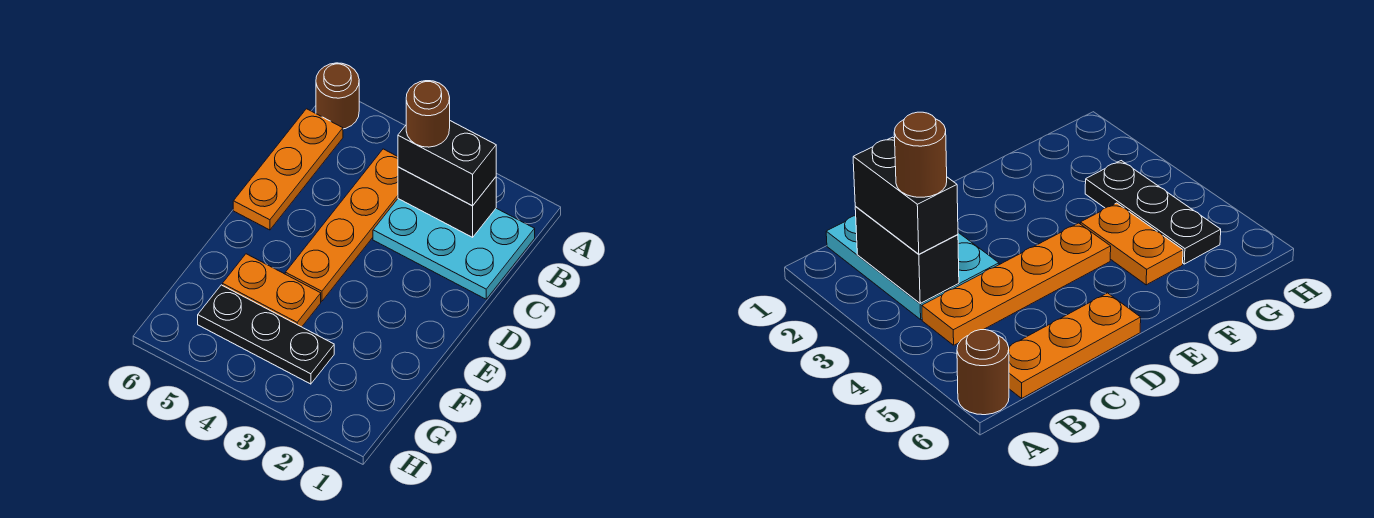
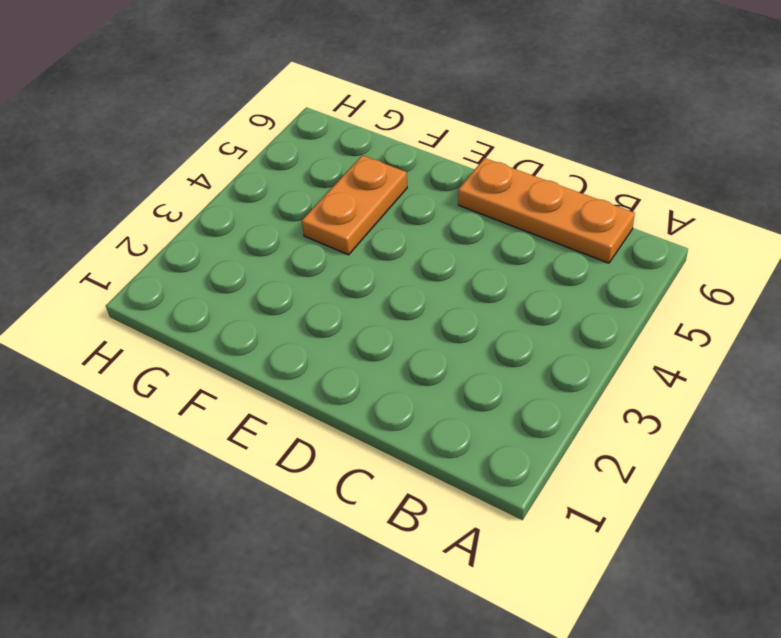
none -> brown round brick A6 level 1
none -> cyan plate B1:C3 level 1

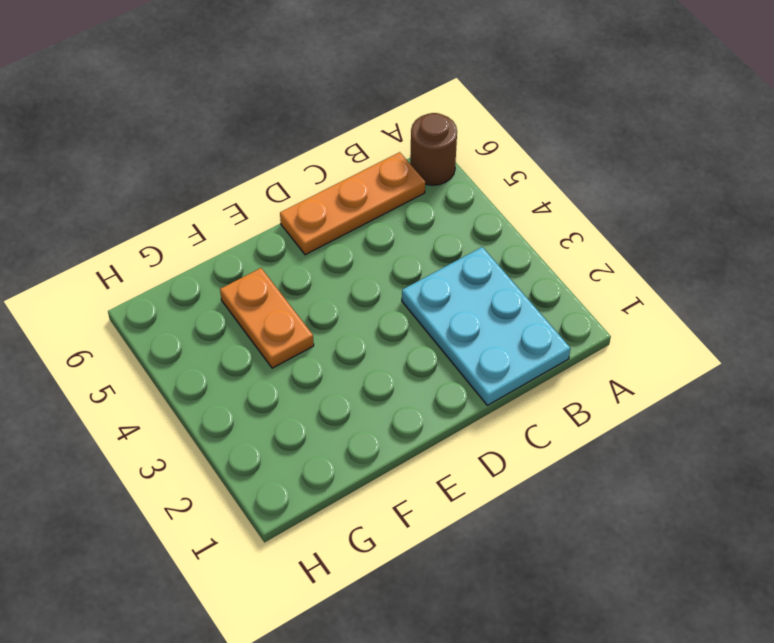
none -> orange plate B4:E4 level 1
none -> black plate G3:G5 level 1

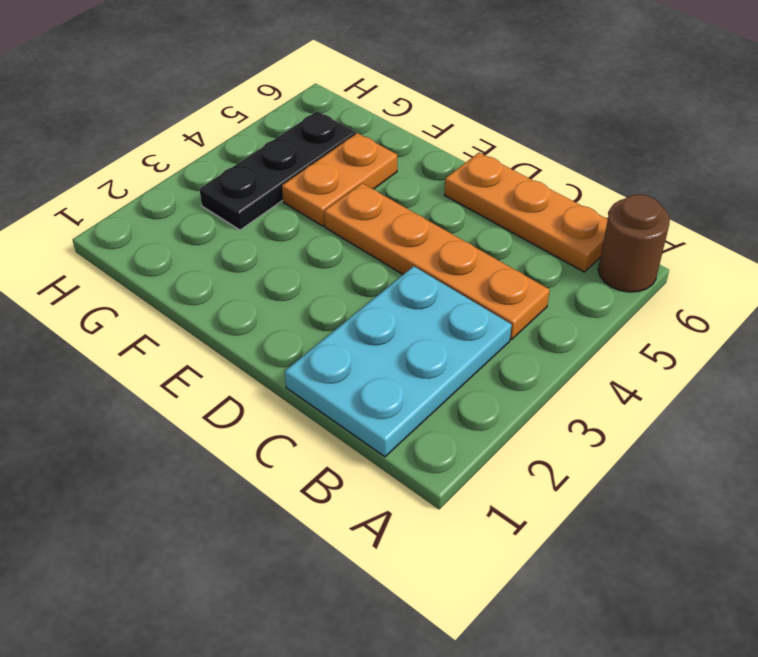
none -> black brick B2:B3 level 2
none -> black brick B2:B3 level 3

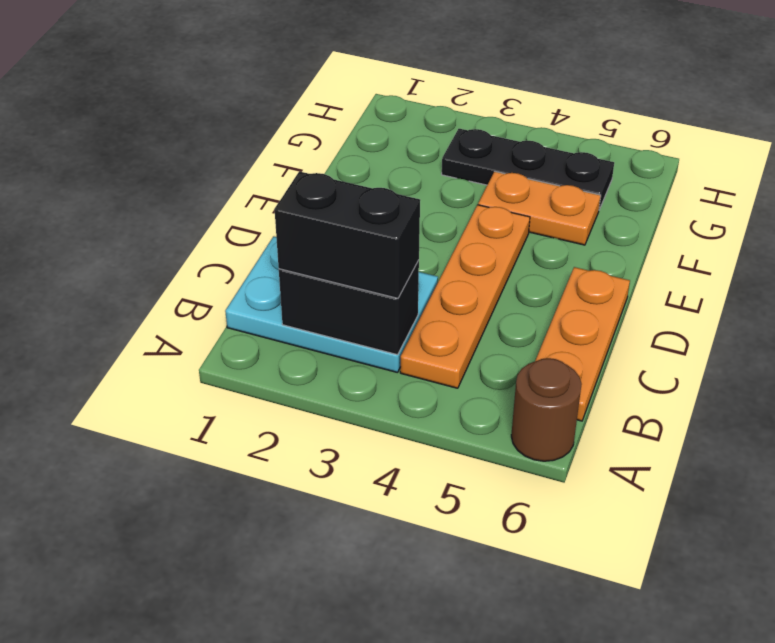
none -> brown round brick B3 level 4

